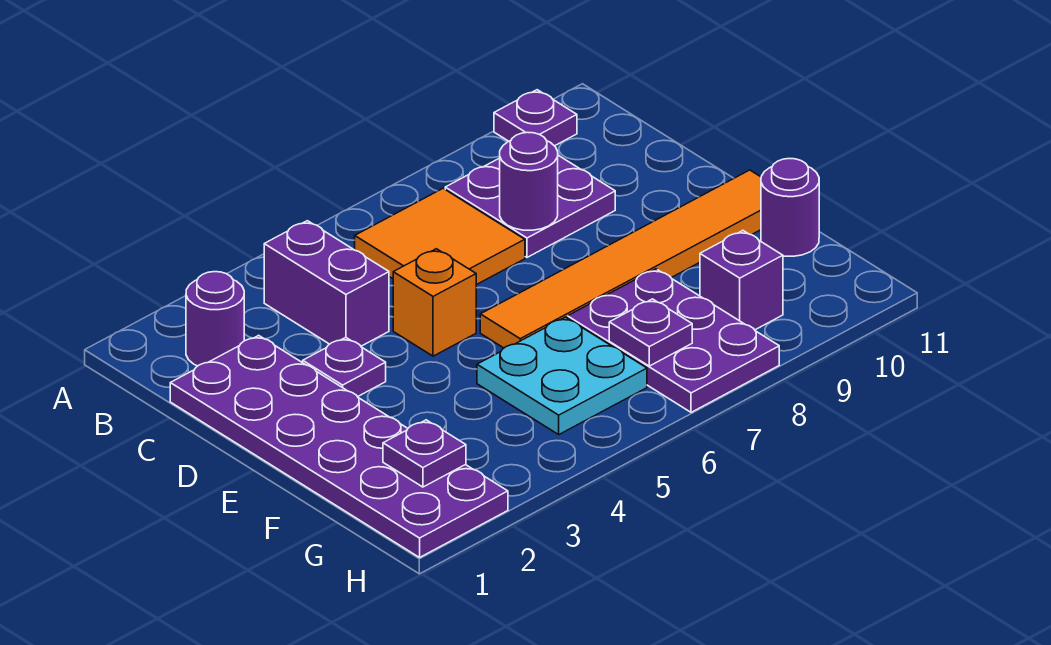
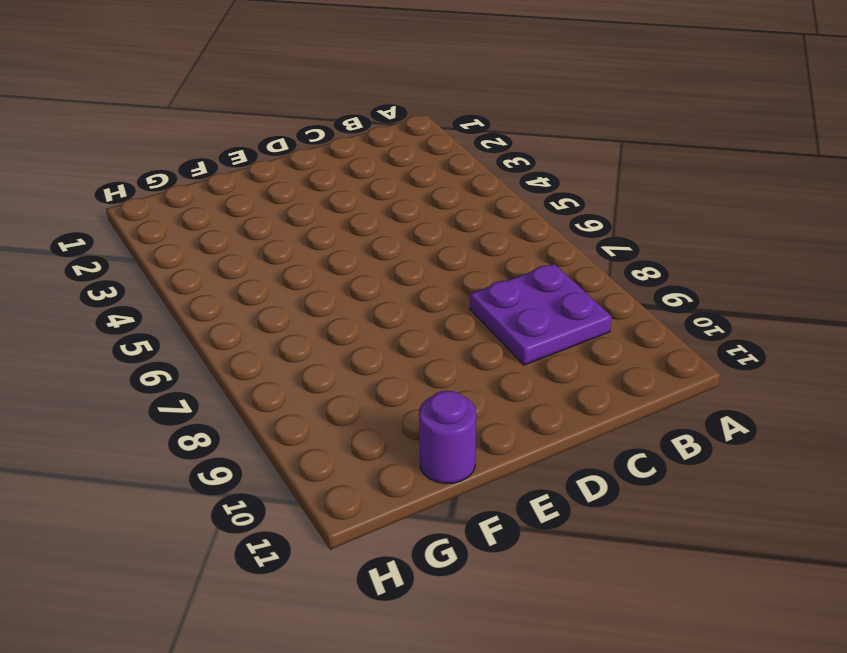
none -> purple plate A10 level 1
none -> purple round brick B2 level 1
none -> purple brick B4:C4 level 1

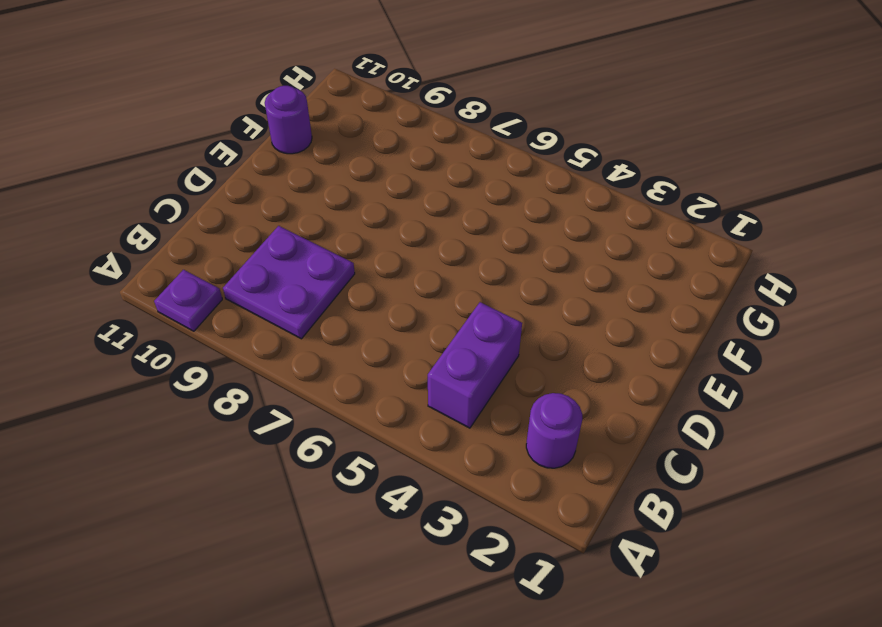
none -> orange tile B6:C7 level 1
none -> purple plate C1:H2 level 1
none -> purple plate D3 level 1

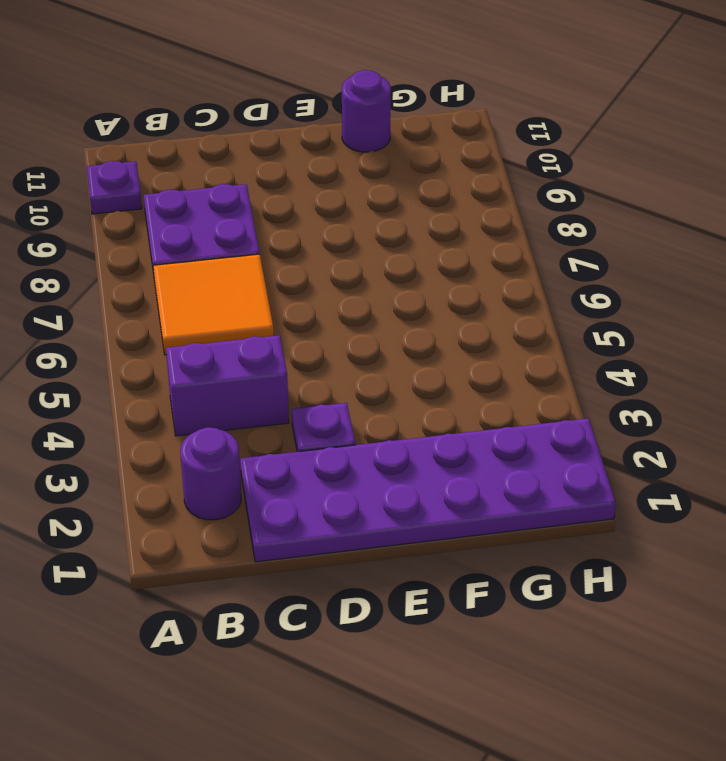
none -> orange brick D5 level 1
none -> orange tile E6:E11 level 1
none -> cyan plate F5:G6 level 1

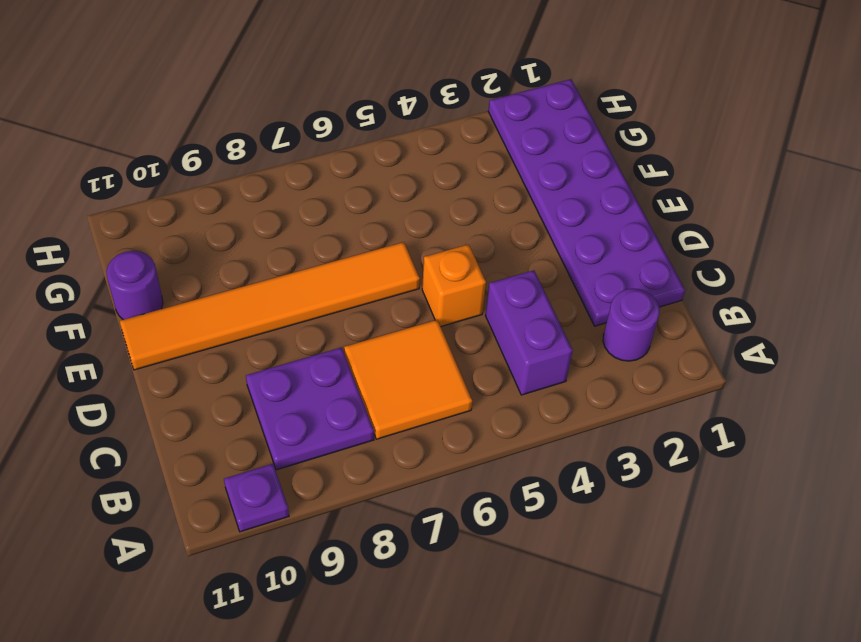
none -> purple plate D3 level 1
none -> cyan plate F5:G6 level 1
none -> purple plate F7:H8 level 1

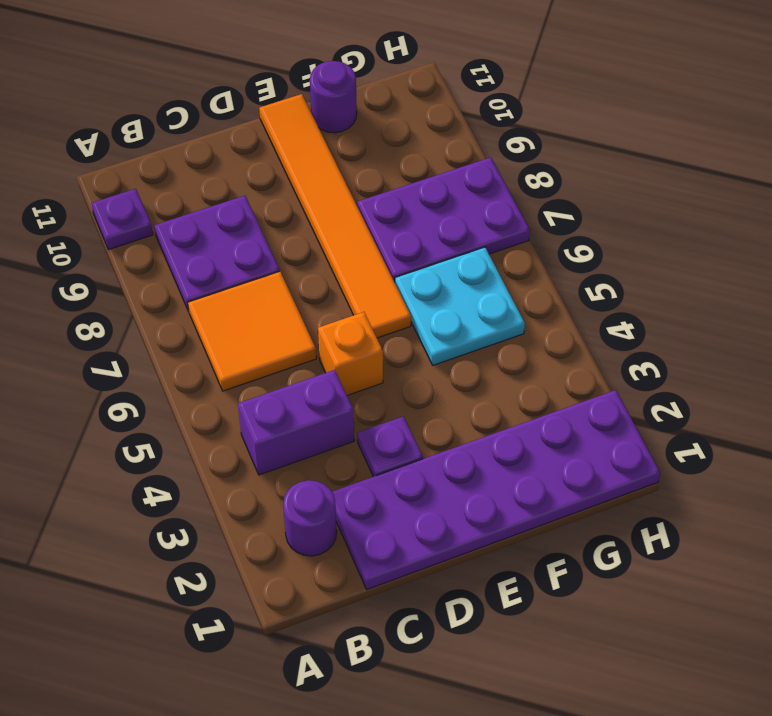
none -> purple brick G9 level 1
none -> purple round brick C8 level 2
none -> purple plate G2 level 2

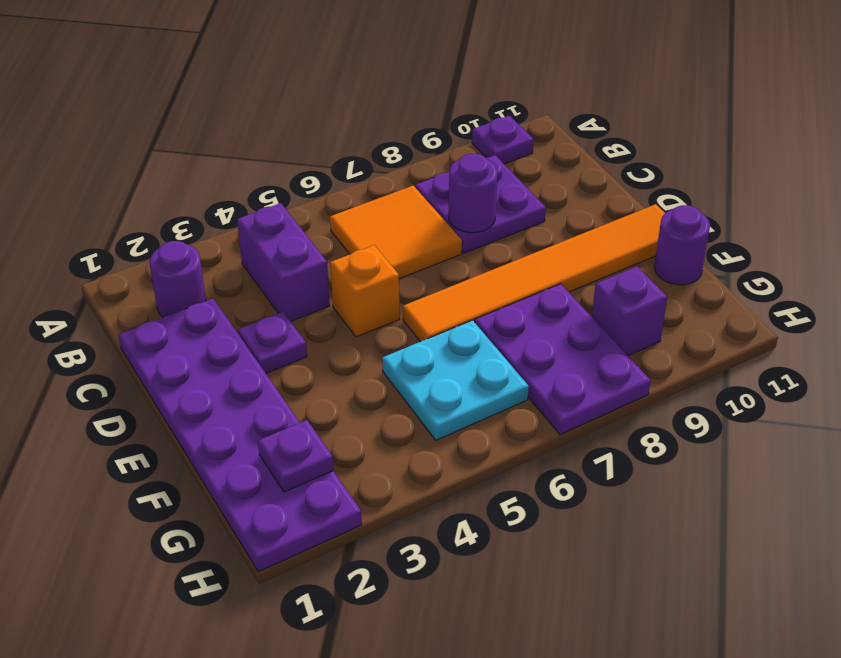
none -> purple plate G7 level 2

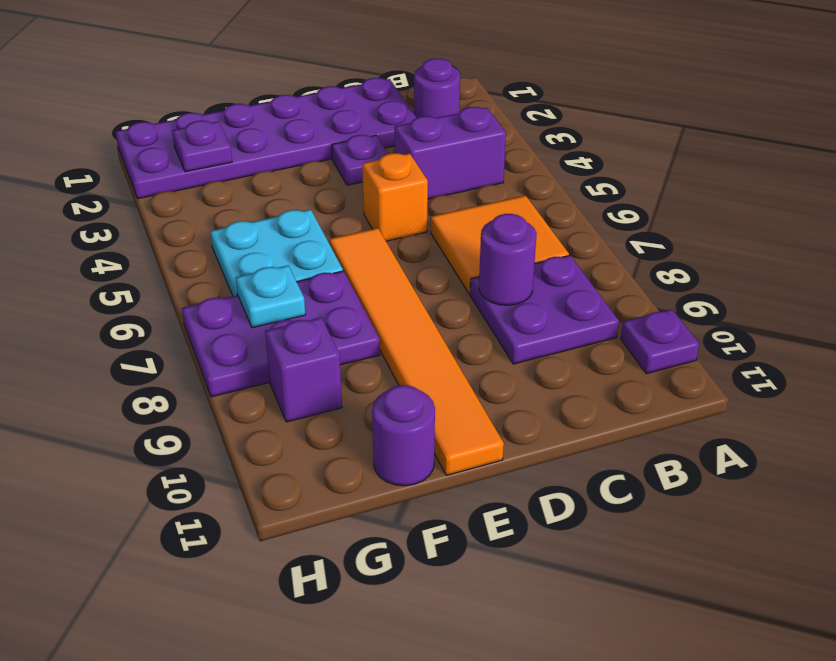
cyan plate G7 level 2 -> purple plate G7 level 2

